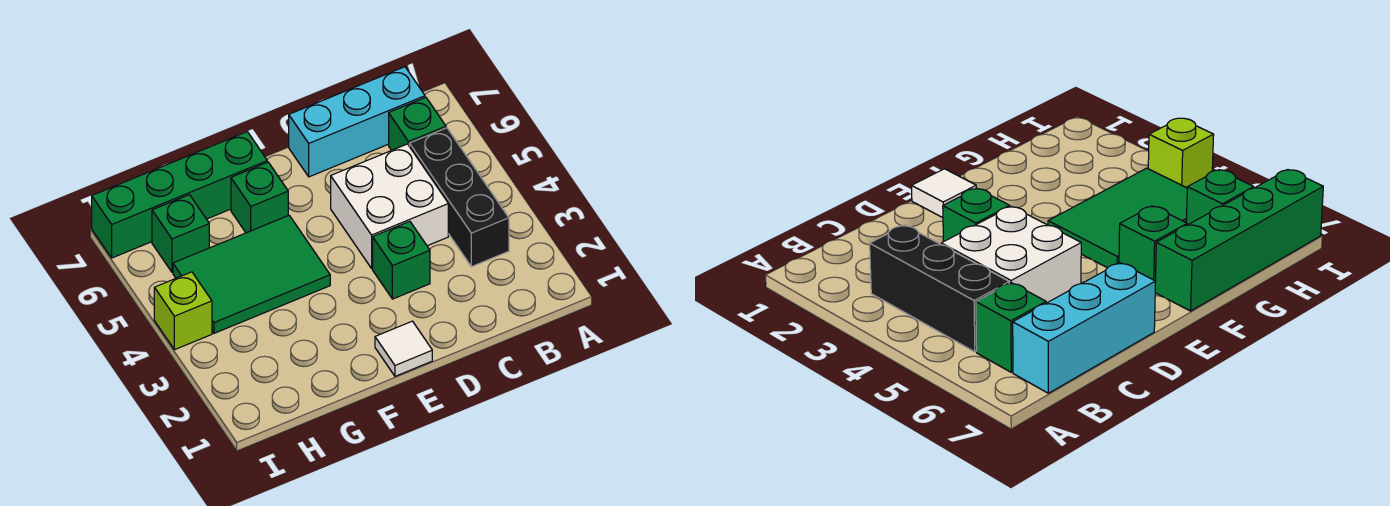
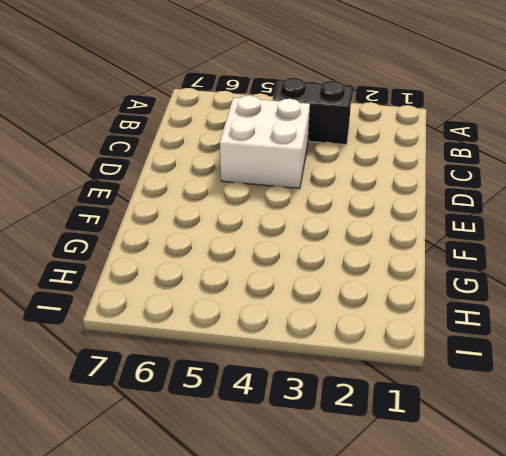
black brick B3:B4 level 1 -> black brick B3:B5 level 1
none -> green brick B6 level 1
none -> cyan brick B7:D7 level 1

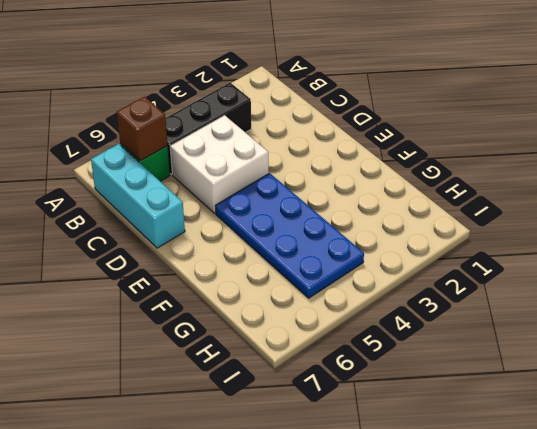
brown brick B6 level 2 -> none
blue plate E4:H5 level 1 -> green tile F4:H5 level 1
none -> green brick D3 level 1
none -> white tile E1 level 1

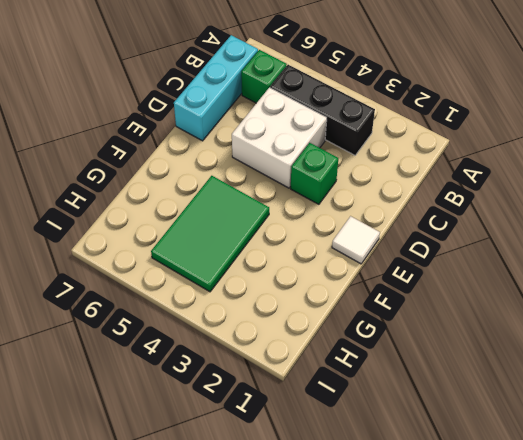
none -> green brick F6 level 1
none -> green brick F7:I7 level 1

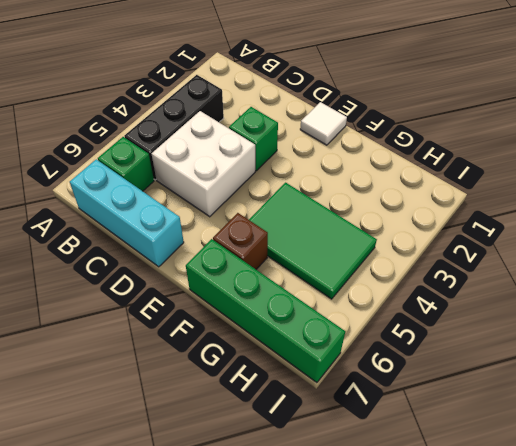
brown brick F6 level 1 -> green brick F6 level 1
none -> green brick H6 level 1
none -> lime brick I4 level 1

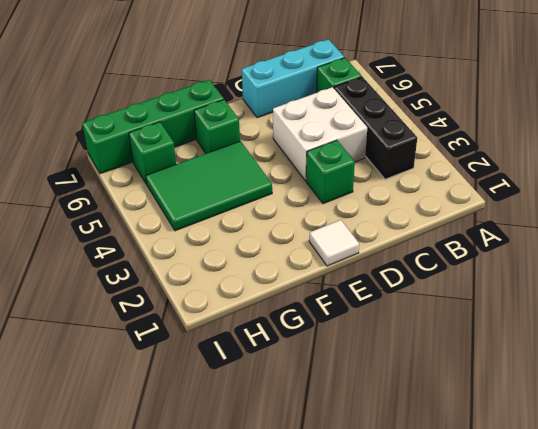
none -> lime brick I4 level 1

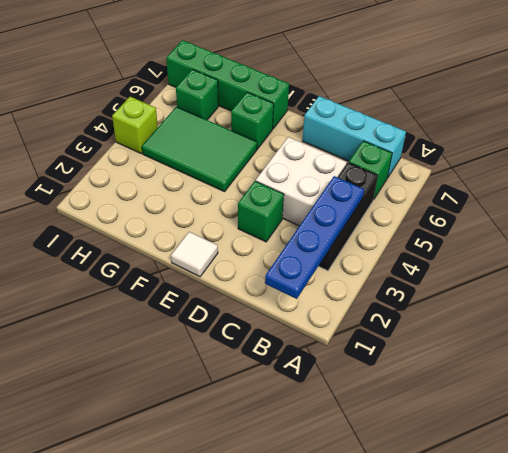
blue plate B1:B4 level 2 -> none

